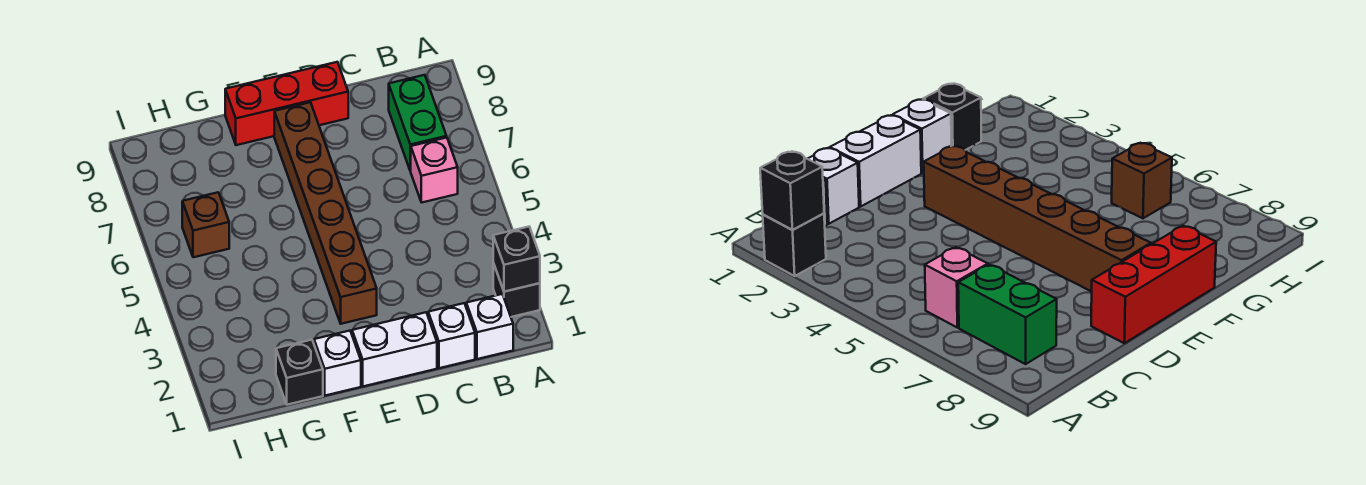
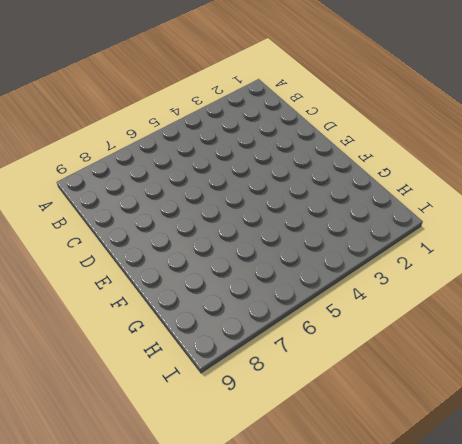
none -> black brick A2 level 1
none -> white brick B1 level 1
none -> pink brick B6 level 1

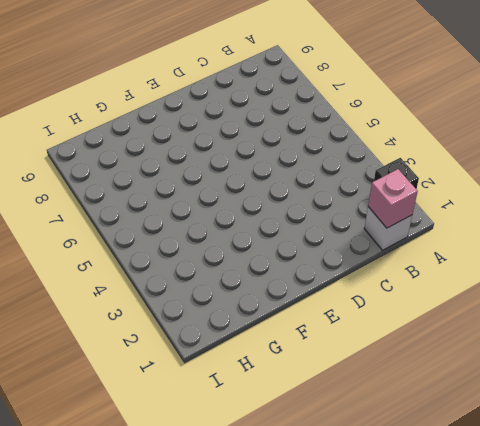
pink brick B1 level 2 -> pink brick B6 level 1
none -> green brick B7:B8 level 1
none -> white brick C1 level 1
none -> white brick D1:E1 level 1

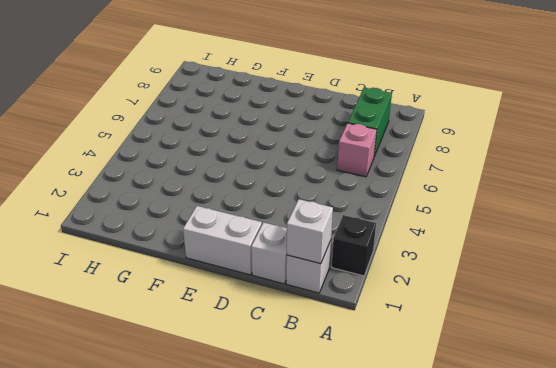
white brick B1 level 2 -> white brick F1 level 1
none -> red brick D9:F9 level 1
none -> brown brick E3:E8 level 1
none -> black brick G1 level 1

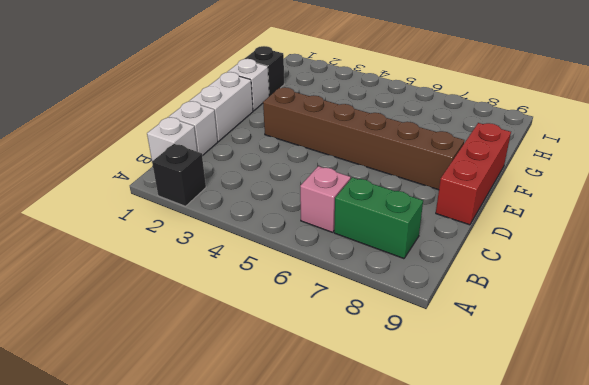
none -> brown brick H6 level 1
none -> black brick A2 level 2

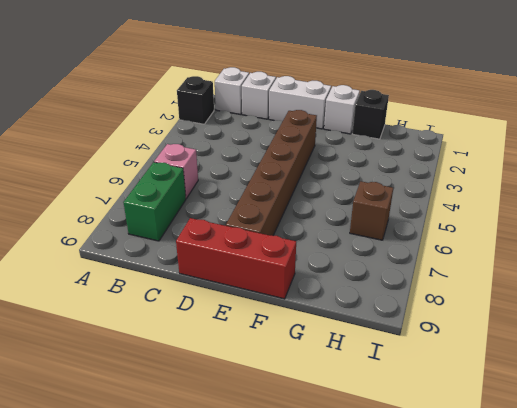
none -> black brick A2 level 2

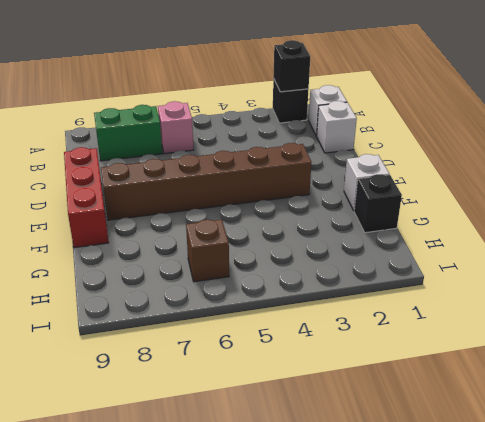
none -> white brick D1:E1 level 1

